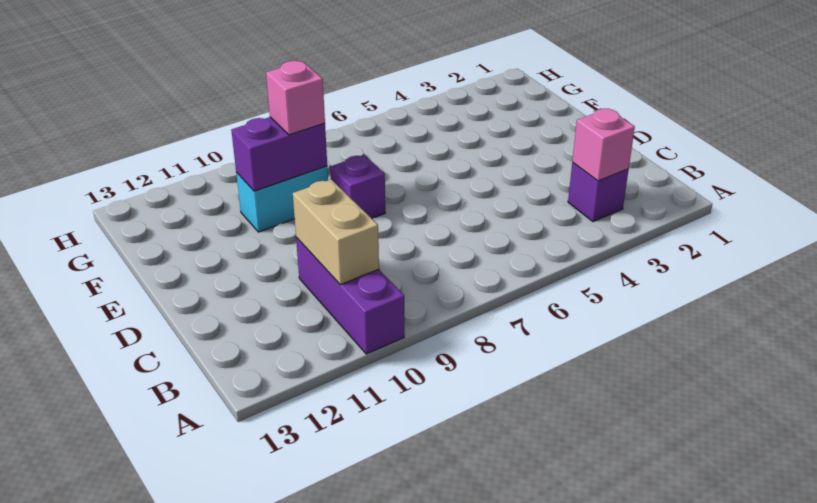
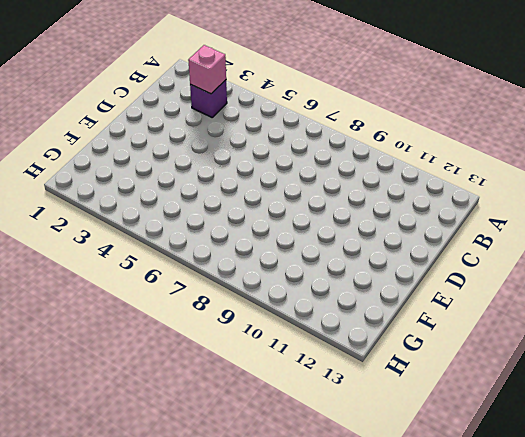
none -> purple brick A10:C10 level 1
none -> purple brick E8 level 1

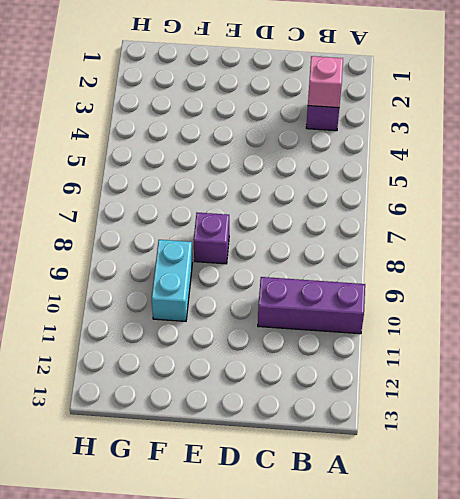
none -> tan brick B10:C10 level 2
none -> purple brick F9:F10 level 2

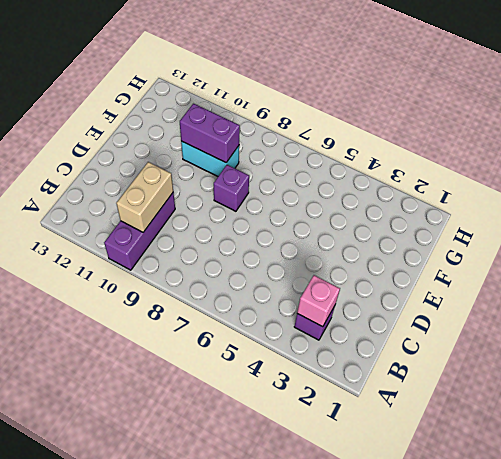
none -> pink brick F9 level 3

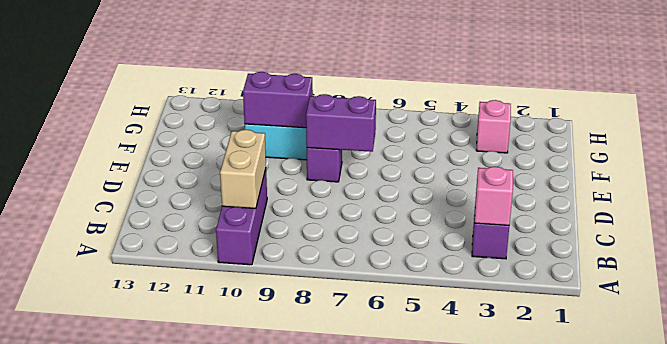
purple brick E7:E8 level 2 -> none
pink brick G3 level 1 -> pink brick F9 level 3

